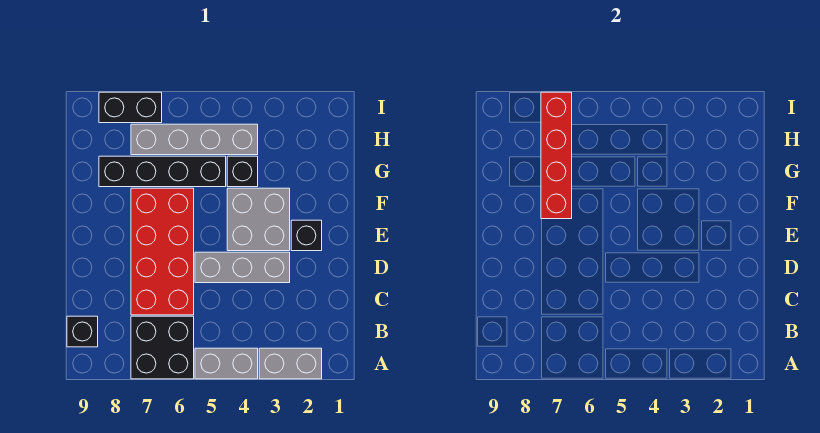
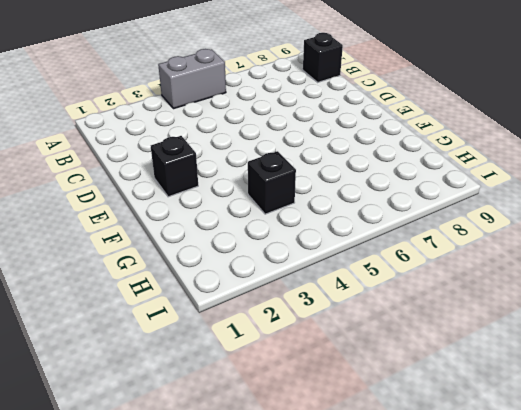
none -> grey brick A2:A3 level 1
none -> black brick A6:B7 level 1
none -> red brick C6:F7 level 1

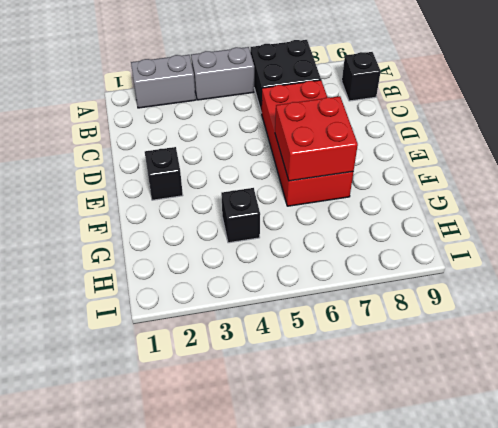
red brick E6:F7 level 2 -> red brick F7:I7 level 2
none -> grey brick D3:D5 level 1
none -> grey brick E3:F4 level 1
none -> black brick G5:G8 level 1

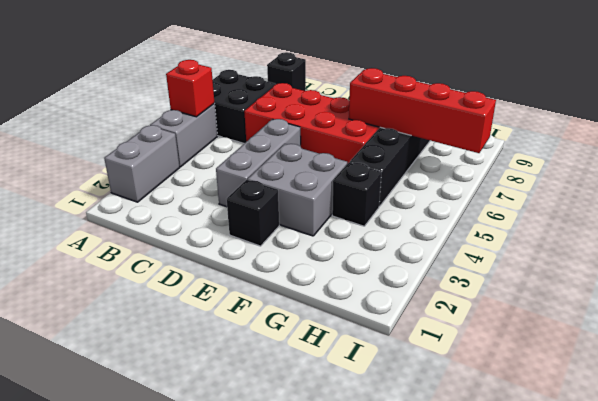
red brick A5 level 2 -> none
none -> grey brick H4:H7 level 1
none -> black brick I7:I8 level 1

